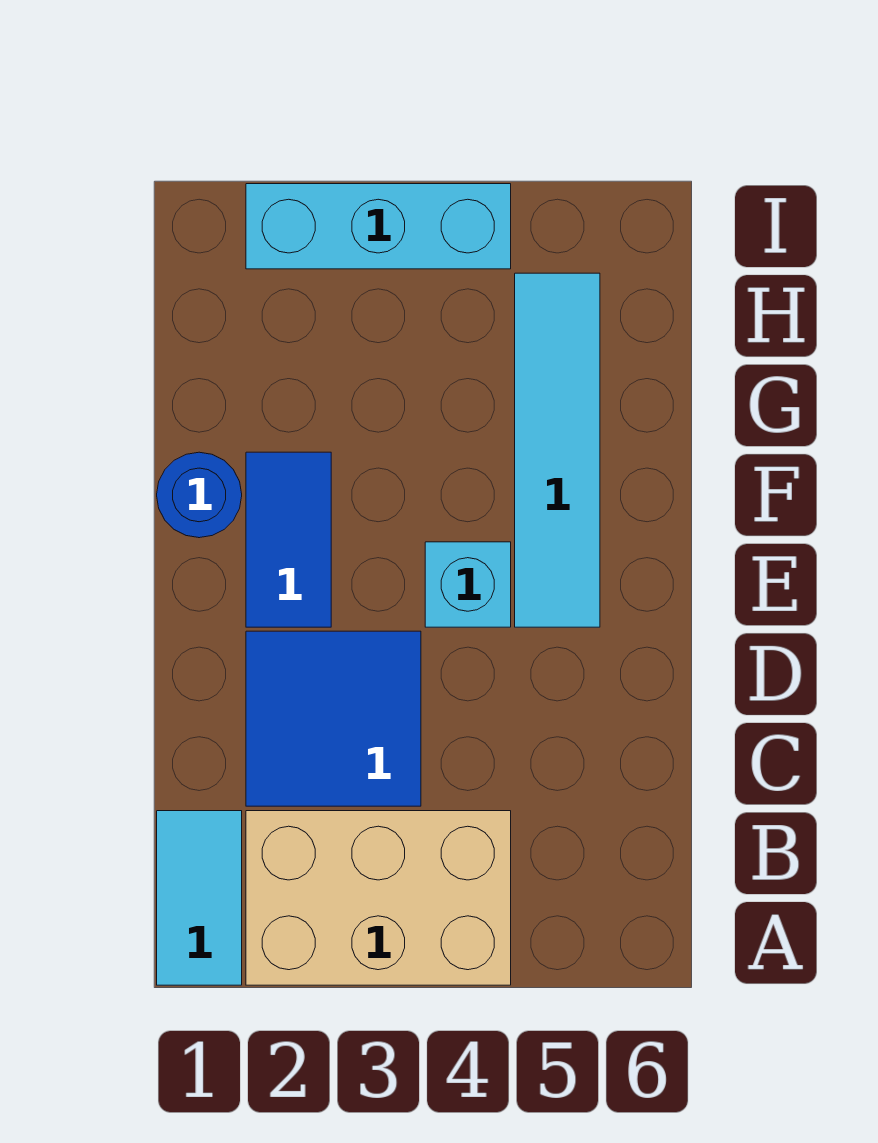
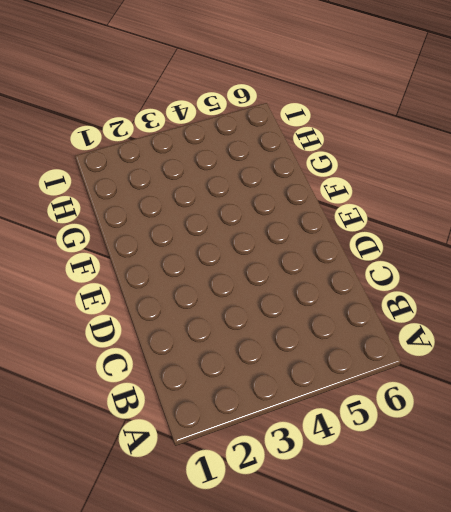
none -> cyan tile A1:B1 level 1
none -> tan brick A2:B4 level 1

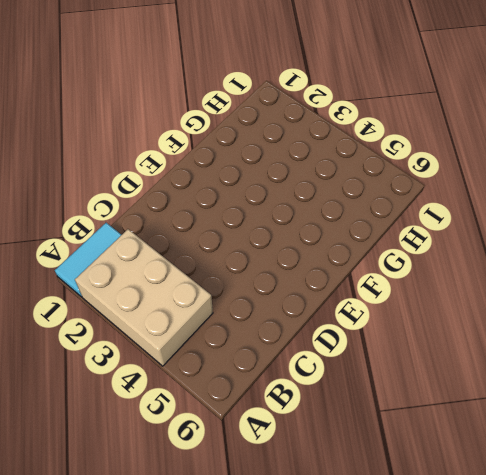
none -> blue tile C2:D3 level 1
none -> blue tile E2:F2 level 1

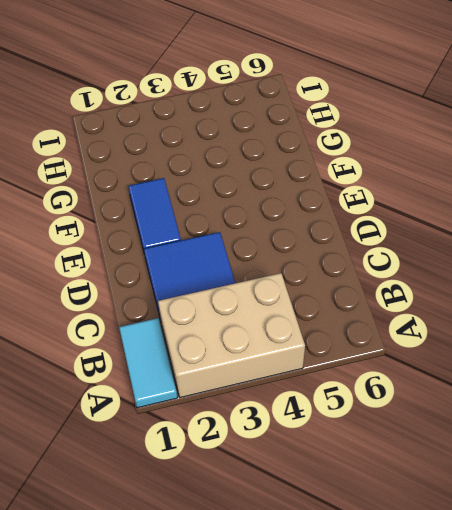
none -> cyan brick E4 level 1
none -> cyan tile E5:H5 level 1

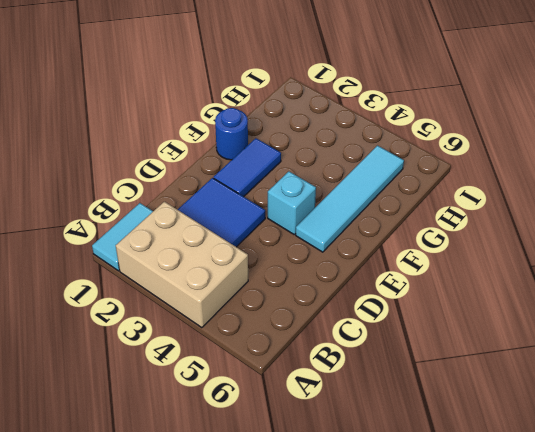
none -> cyan brick I2:I4 level 1

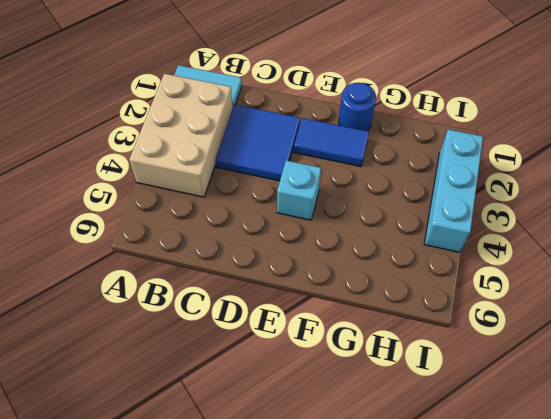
none -> cyan tile E5:H5 level 1

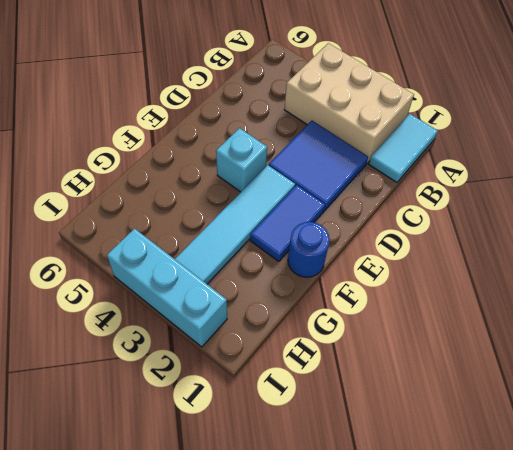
cyan tile E3:H3 level 1 -> cyan tile E5:H5 level 1

